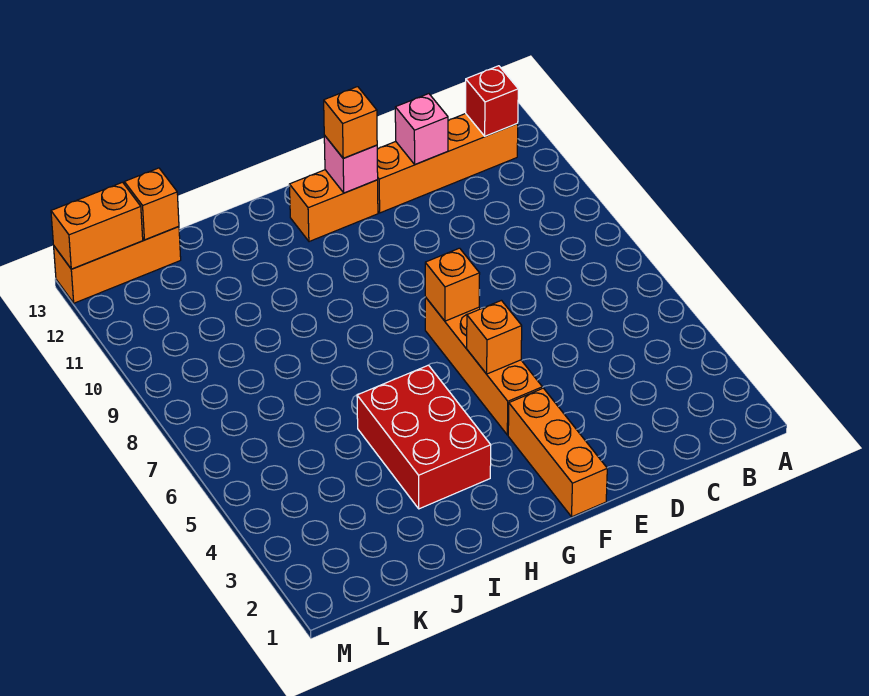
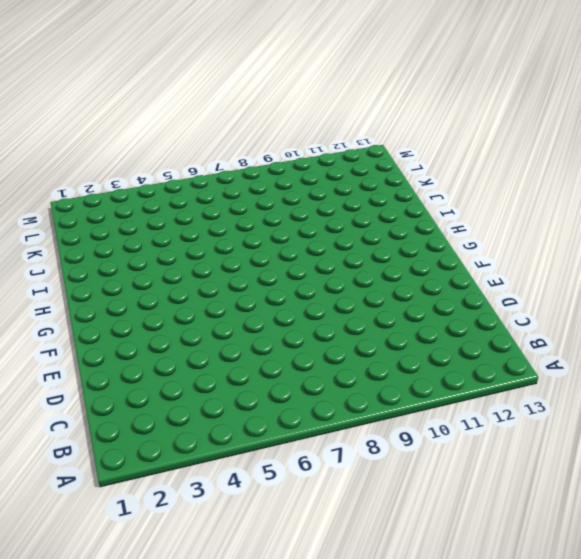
none -> orange brick B12:E12 level 1
none -> orange brick F1:F3 level 1
none -> orange brick F4:F7 level 1

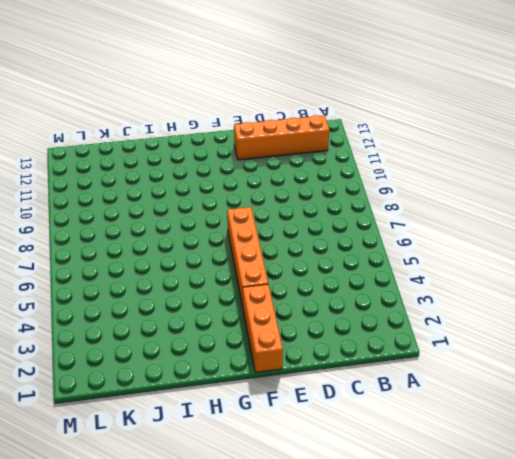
none -> orange brick F12:G12 level 1
none -> red brick H3:I5 level 1
none -> orange brick K13:M13 level 1

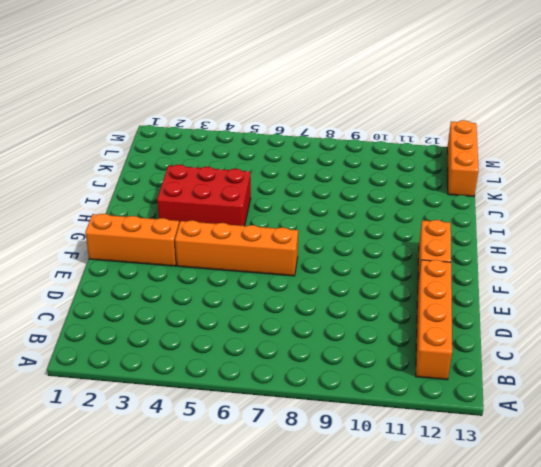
none -> red brick B12 level 2
none -> pink brick D12 level 2
none -> orange brick F5 level 2

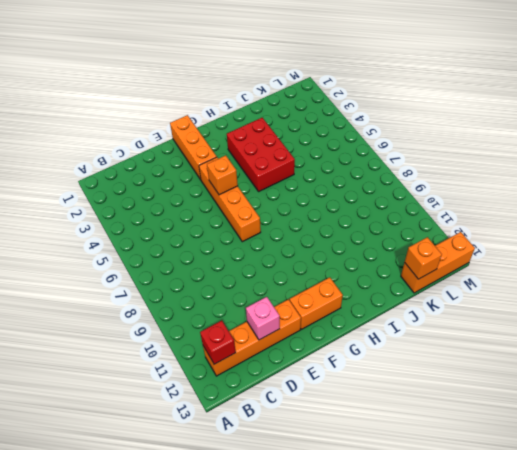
none -> orange brick F7 level 2
none -> pink brick F12 level 2
none -> orange brick L13:M13 level 2

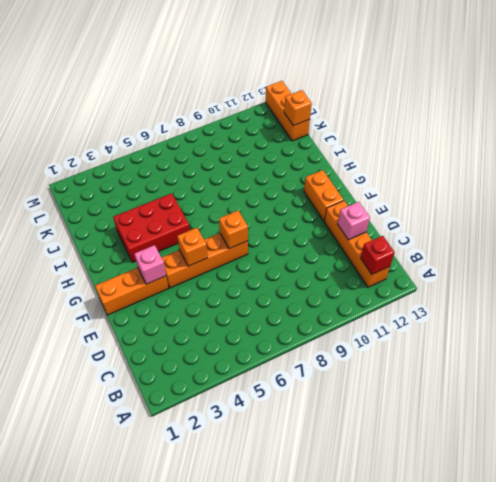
pink brick F3 level 2 -> pink brick F12 level 2
none -> orange brick L13:M13 level 2
none -> orange brick F12 level 3

